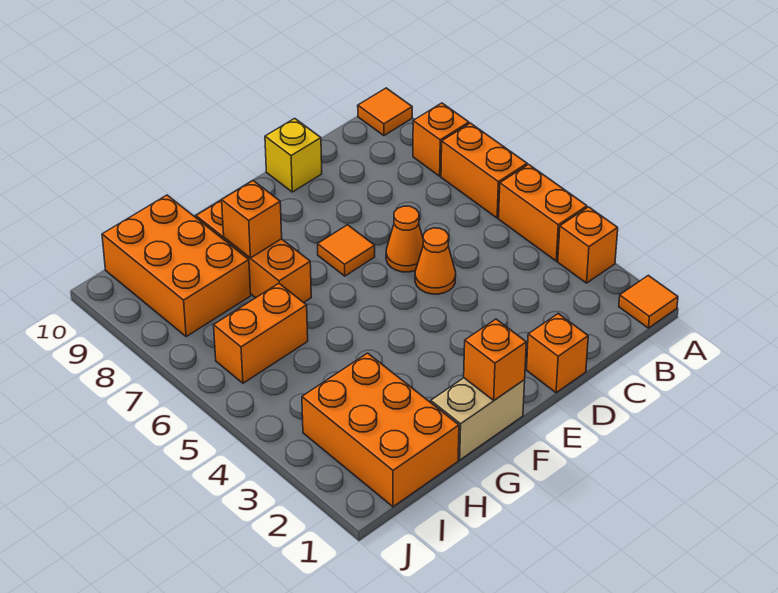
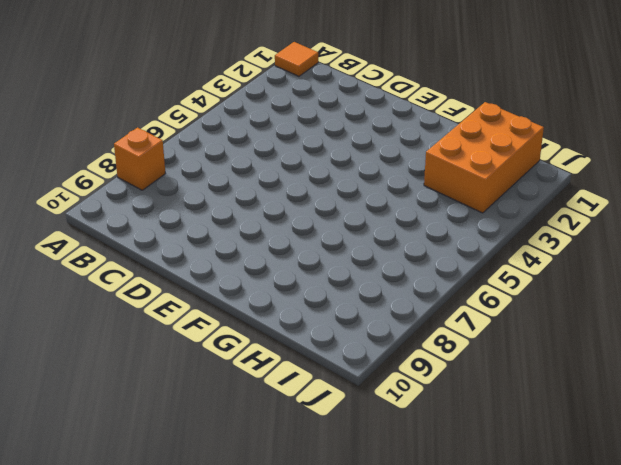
none -> orange brick A3 level 1
none -> orange brick A4:A5 level 1
none -> orange brick A6:A7 level 1

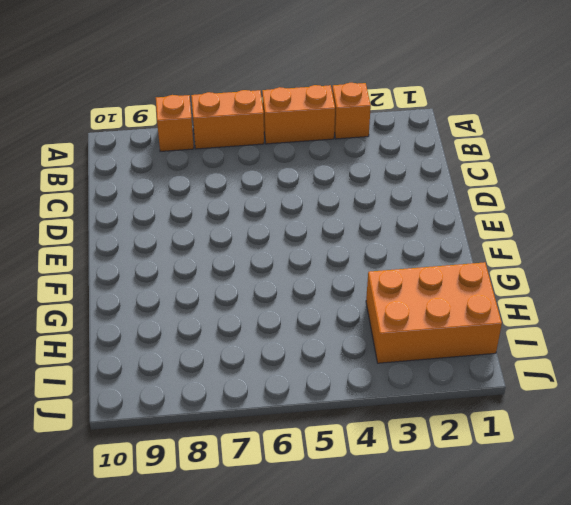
none -> orange tile A1 level 1
none -> orange tile A10 level 1
none -> orange brick D1 level 1

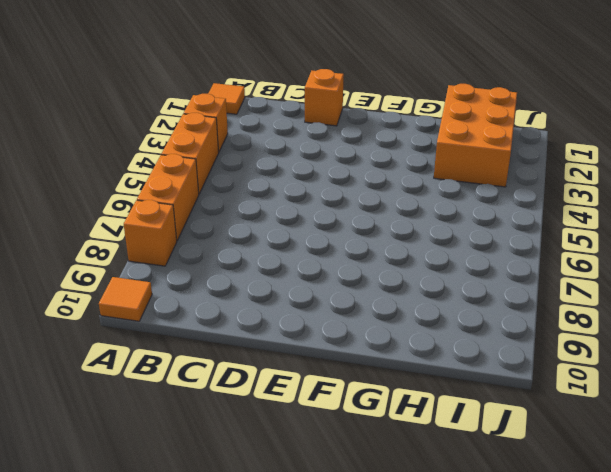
none -> orange cone D5 level 1
none -> orange cone D6 level 1
none -> yellow brick D10 level 1

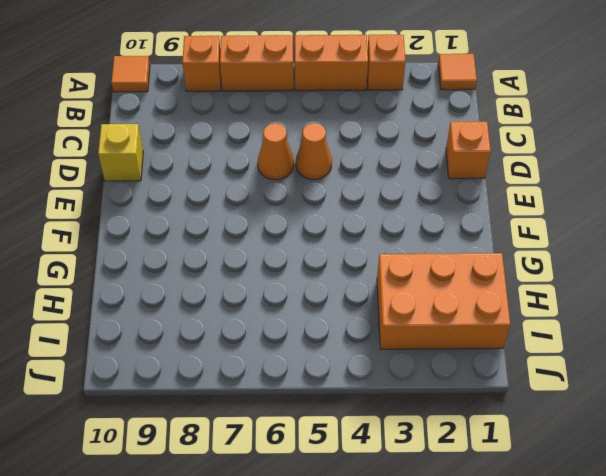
none -> orange tile E7 level 1
none -> tan brick F1:G1 level 1
none -> orange brick G7:G9 level 1

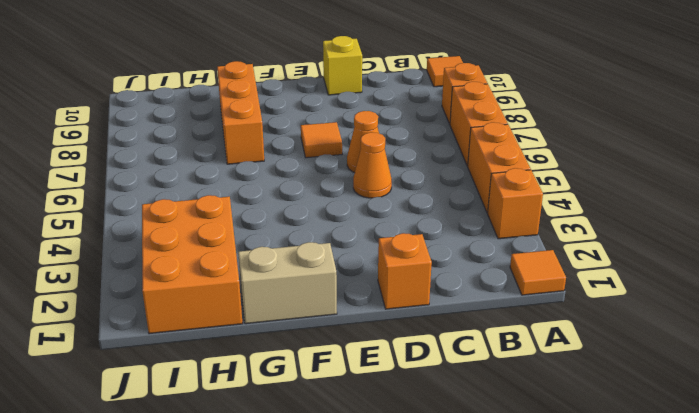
none -> orange brick H6:I6 level 1
none -> orange brick H8:I10 level 1
none -> orange brick F1 level 2

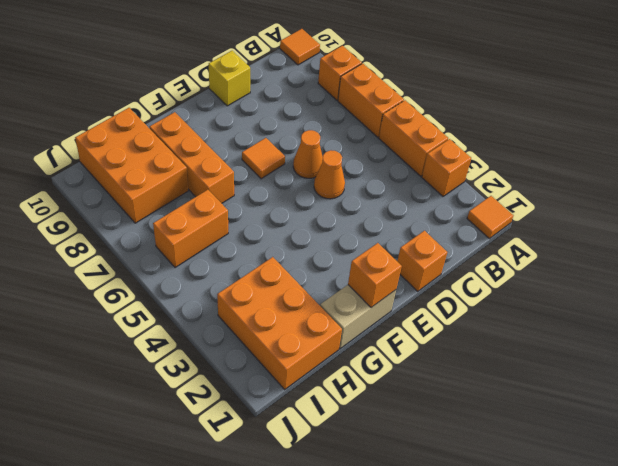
none -> orange brick G8 level 2

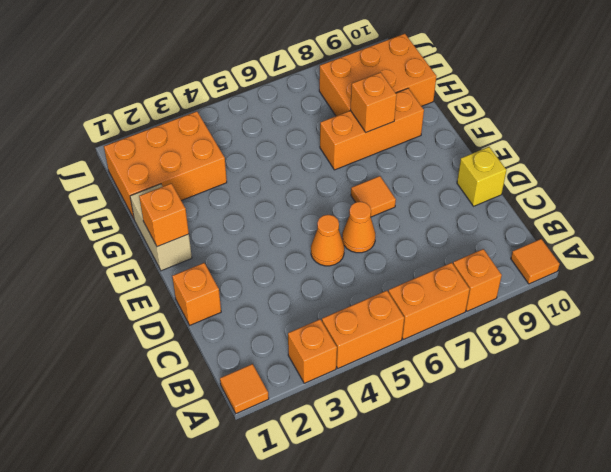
none -> orange brick H6:I6 level 1

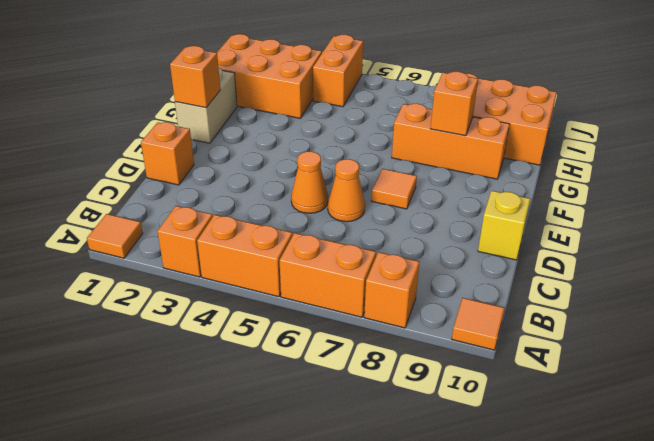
orange brick I4:J4 level 1 -> orange brick H6:I6 level 1

